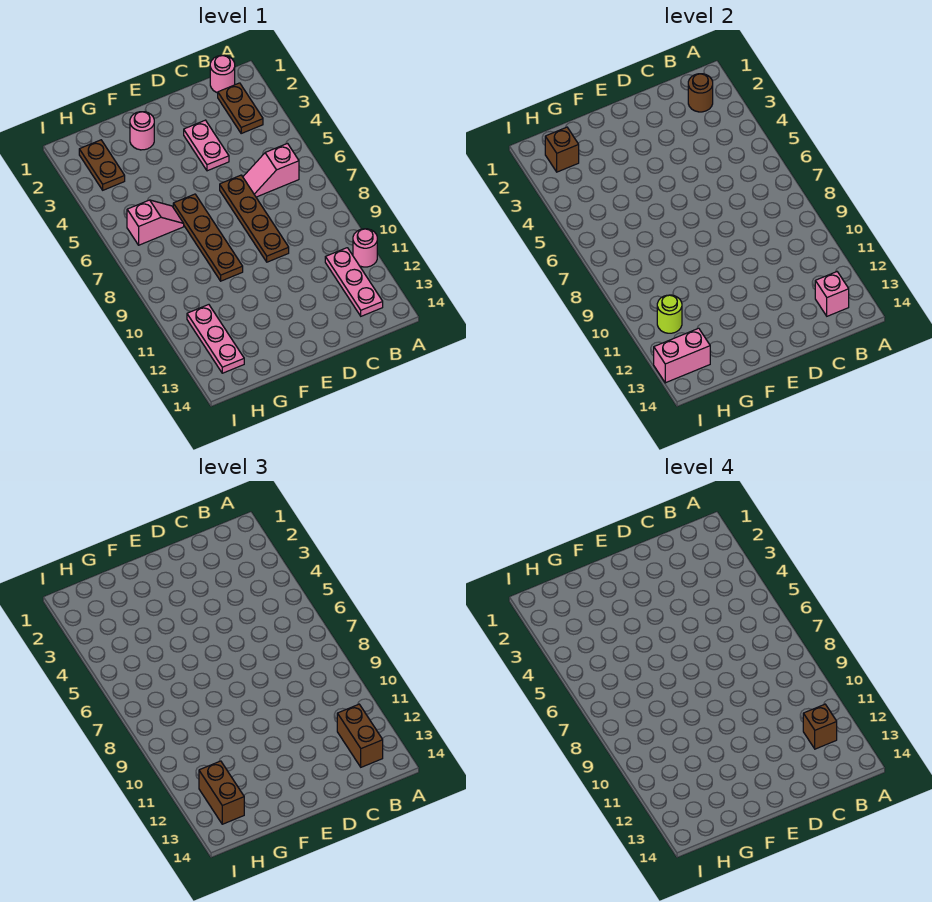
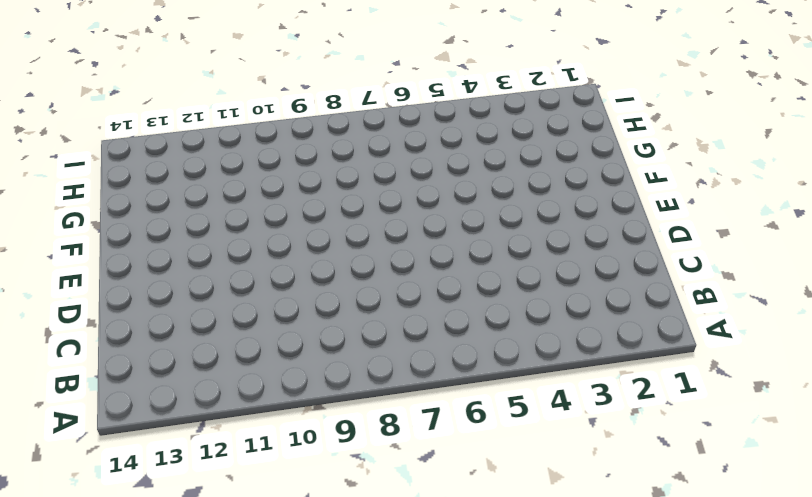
none -> pink round brick A11 level 1
none -> pink round brick B1 level 1
none -> brown plate B2:B3 level 1

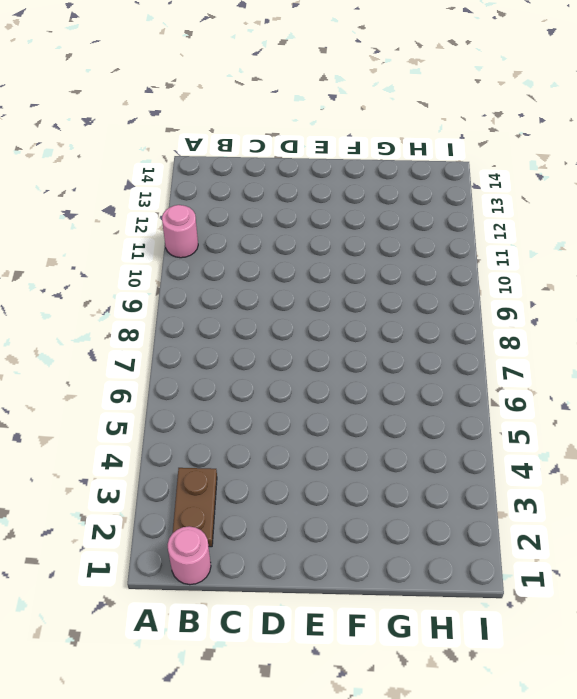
none -> pink slope B6:C6 level 1 top B
none -> pink plate B11:B13 level 1
none -> pink plate D3:D4 level 1

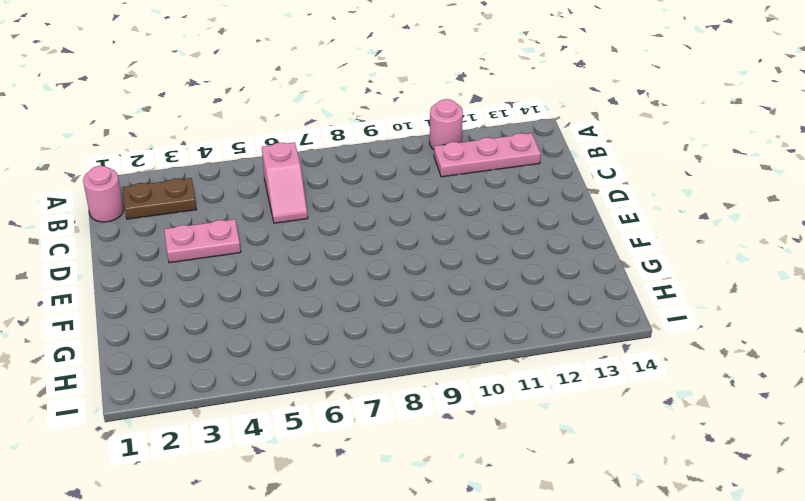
none -> brown plate D6:D9 level 1
none -> pink round brick F2 level 1
none -> brown plate F6:F9 level 1

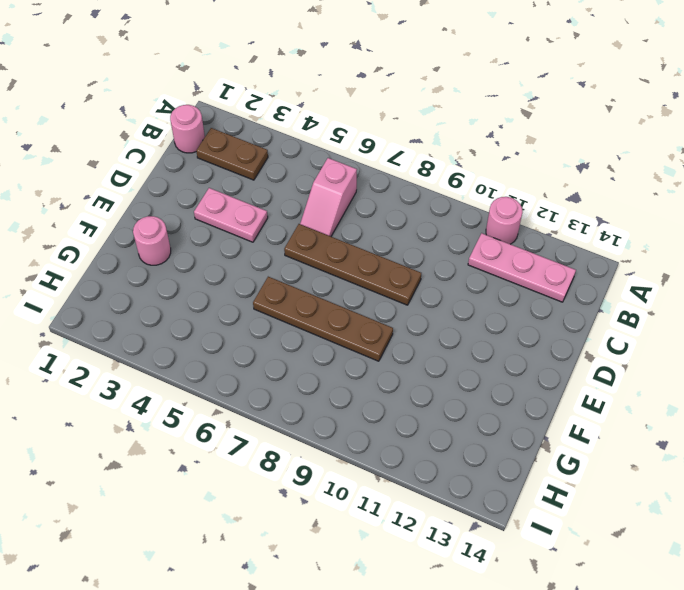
none -> pink slope G6:H6 level 1 top H
none -> brown plate H2:H3 level 1
none -> pink plate H11:H13 level 1

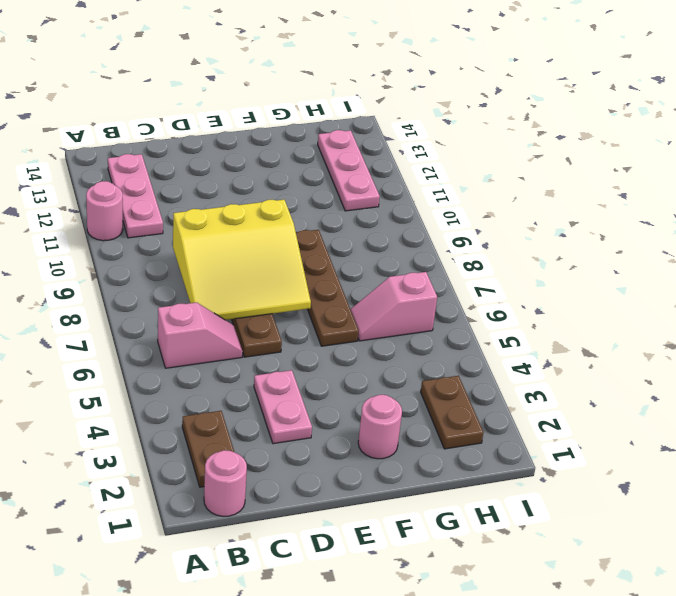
yellow slope C7:E9 level 2 top 9 -> none
none -> brown round brick B2 level 2
none -> pink brick B13 level 2
none -> brown brick H2 level 2

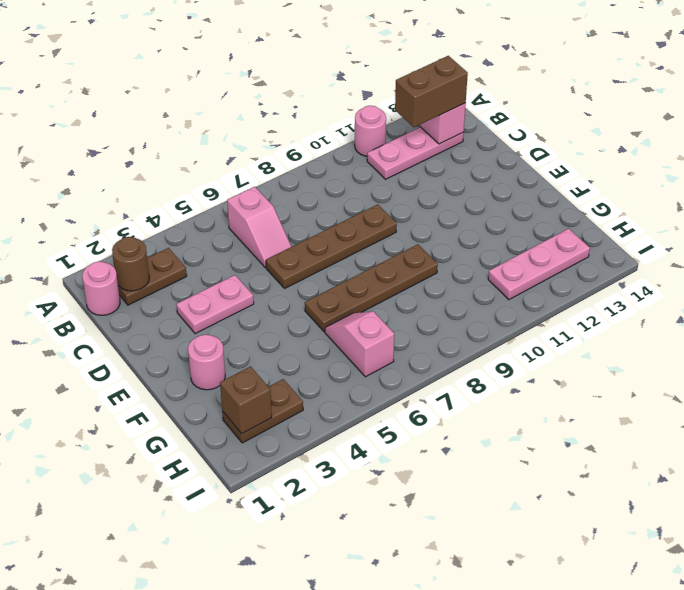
none -> lime round brick H11 level 2
none -> pink brick H13:I13 level 2
none -> brown brick H12:H13 level 3

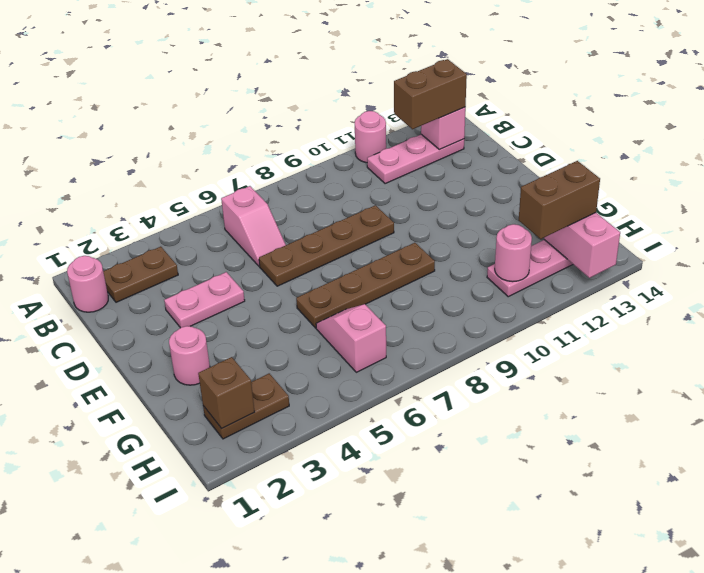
pink round brick H11 level 2 -> lime round brick H11 level 2
none -> brown round brick B2 level 2
none -> brown brick B12 level 4

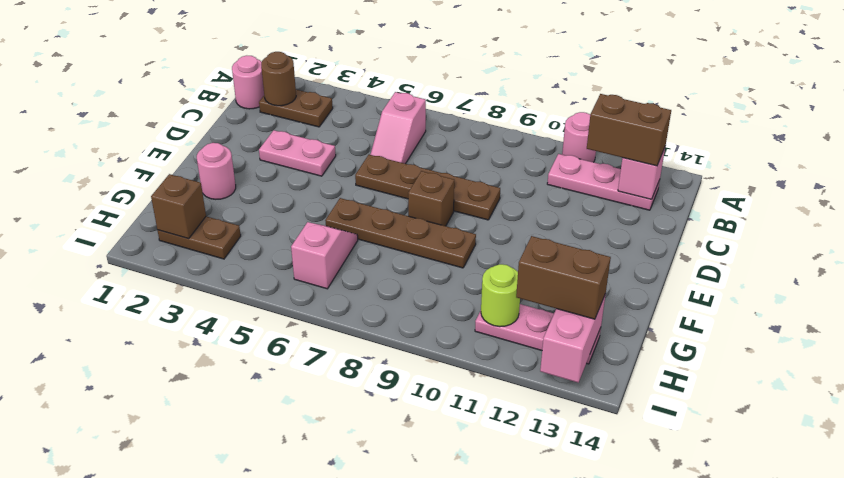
brown brick E8 level 1 -> brown brick B12 level 4

